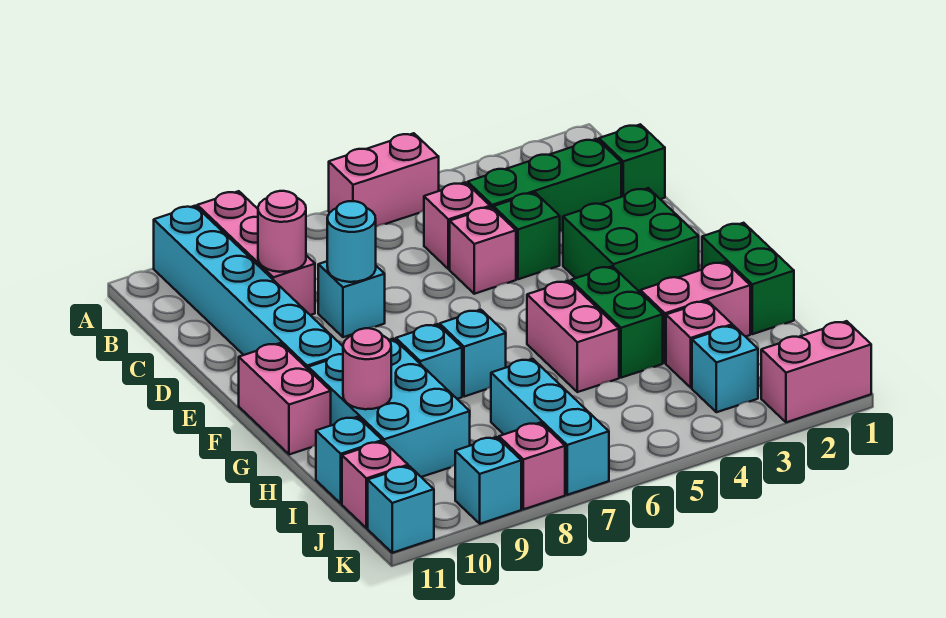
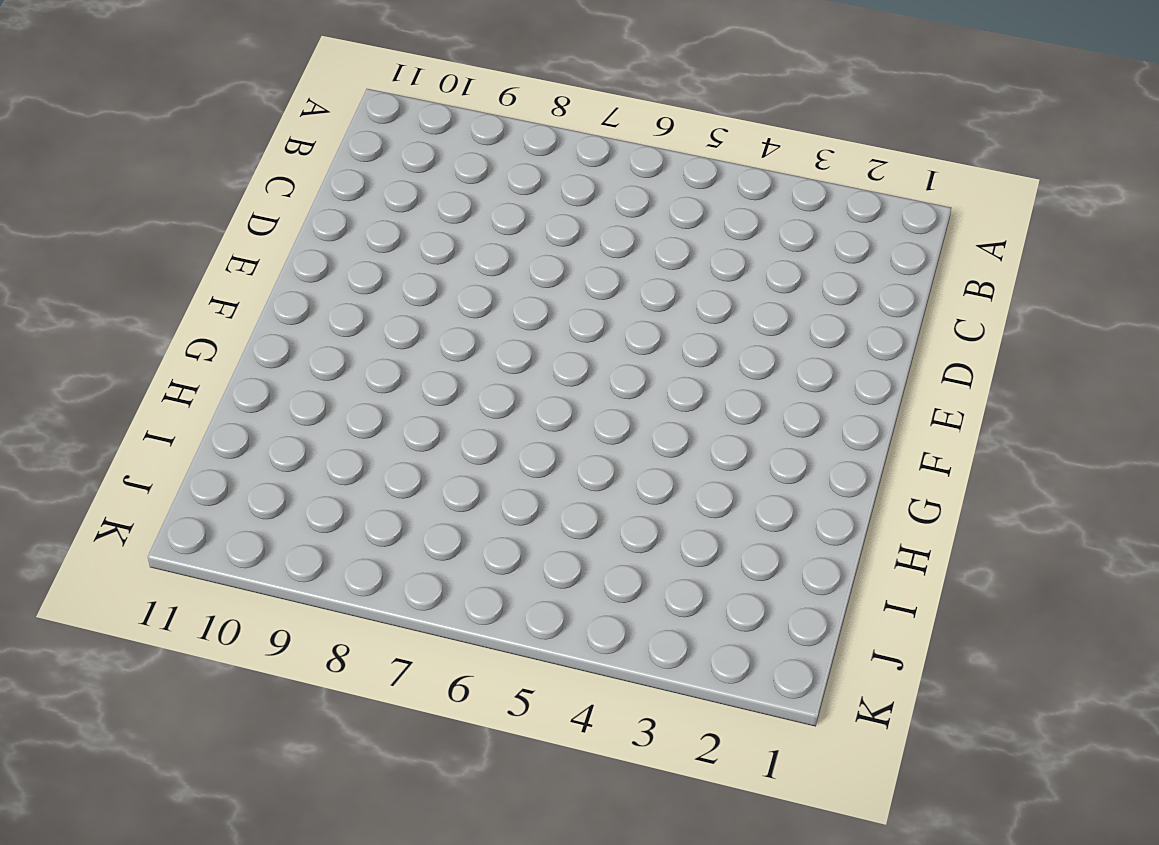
none -> pink brick A5:A6 level 1
none -> pink brick A9:C9 level 1
none -> cyan brick A10:F10 level 1
none -> green brick C1 level 1

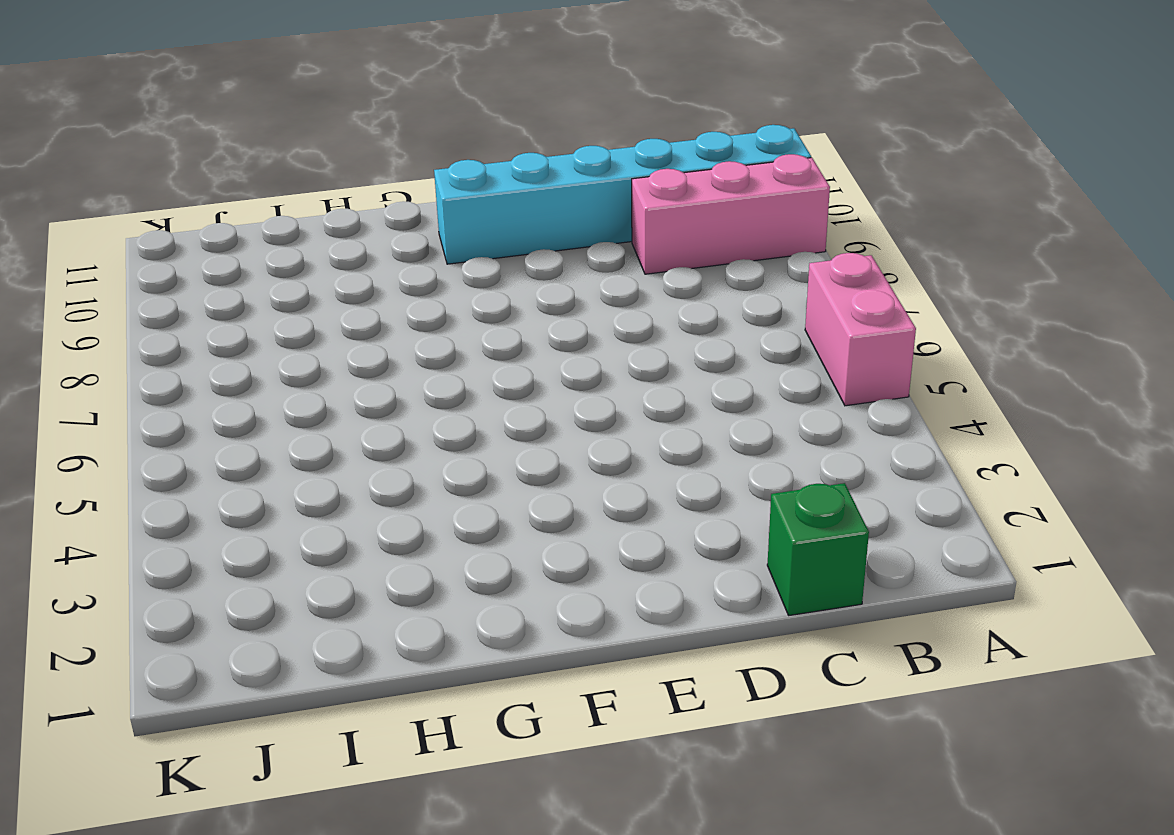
none -> green brick C2:C4 level 1
none -> pink brick C5 level 1
none -> green brick D4 level 1
none -> pink brick D5 level 1

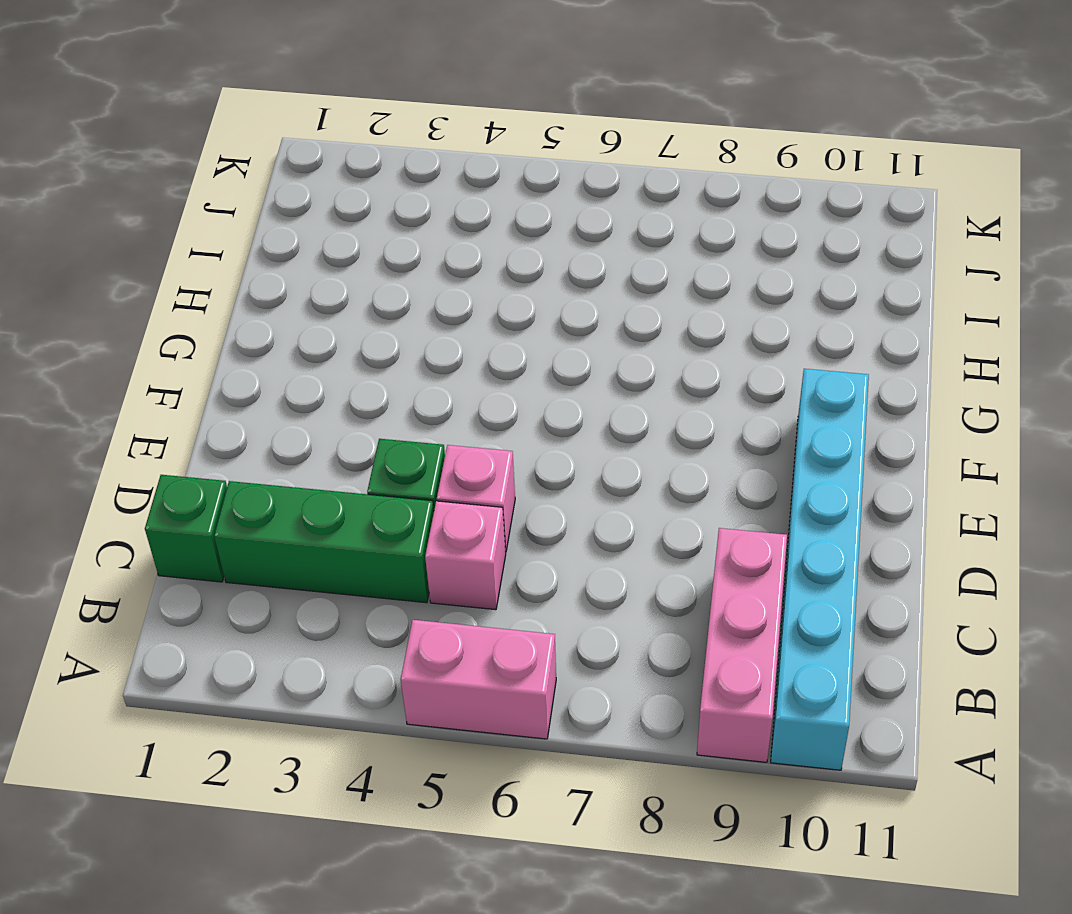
none -> cyan brick D8 level 1
none -> green brick E2:F3 level 1
none -> pink brick F11:G11 level 1
none -> green brick G1:H1 level 1

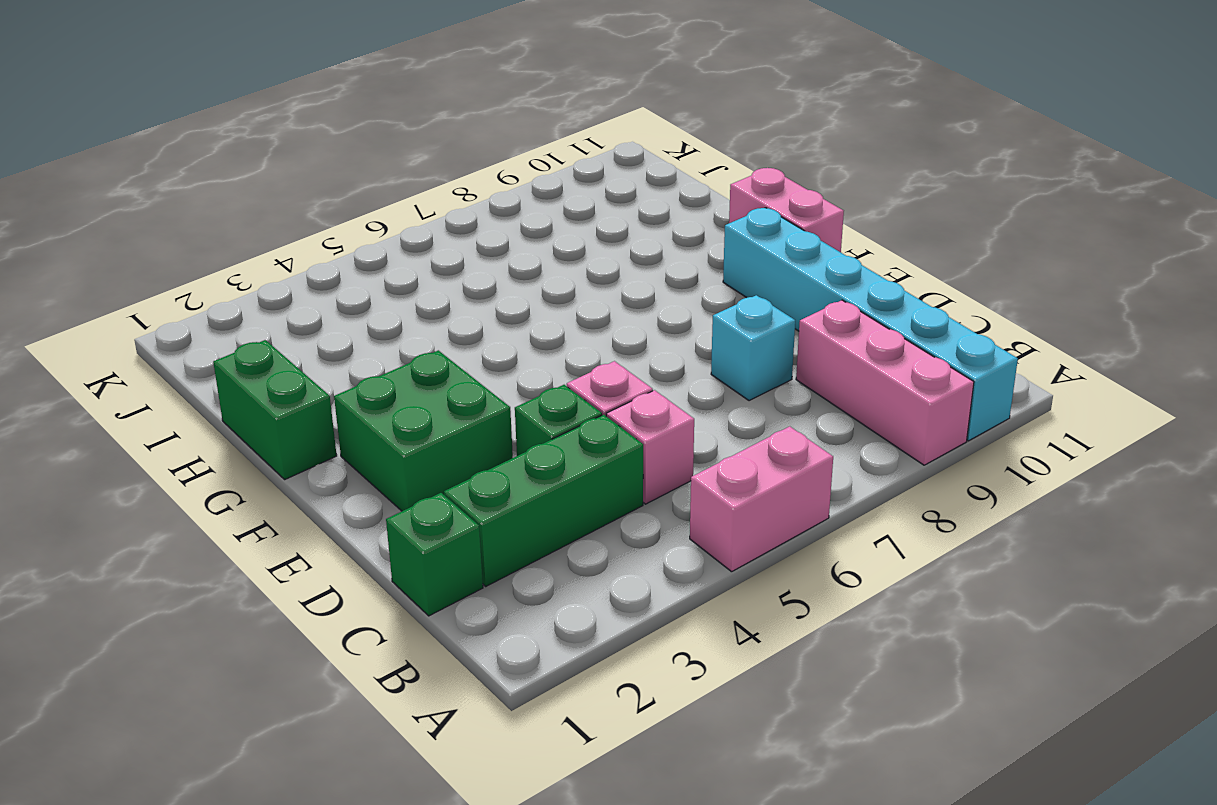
none -> green brick G4:H4 level 1
none -> pink brick G5:H5 level 1
none -> cyan brick G7 level 1
none -> cyan brick G8 level 1

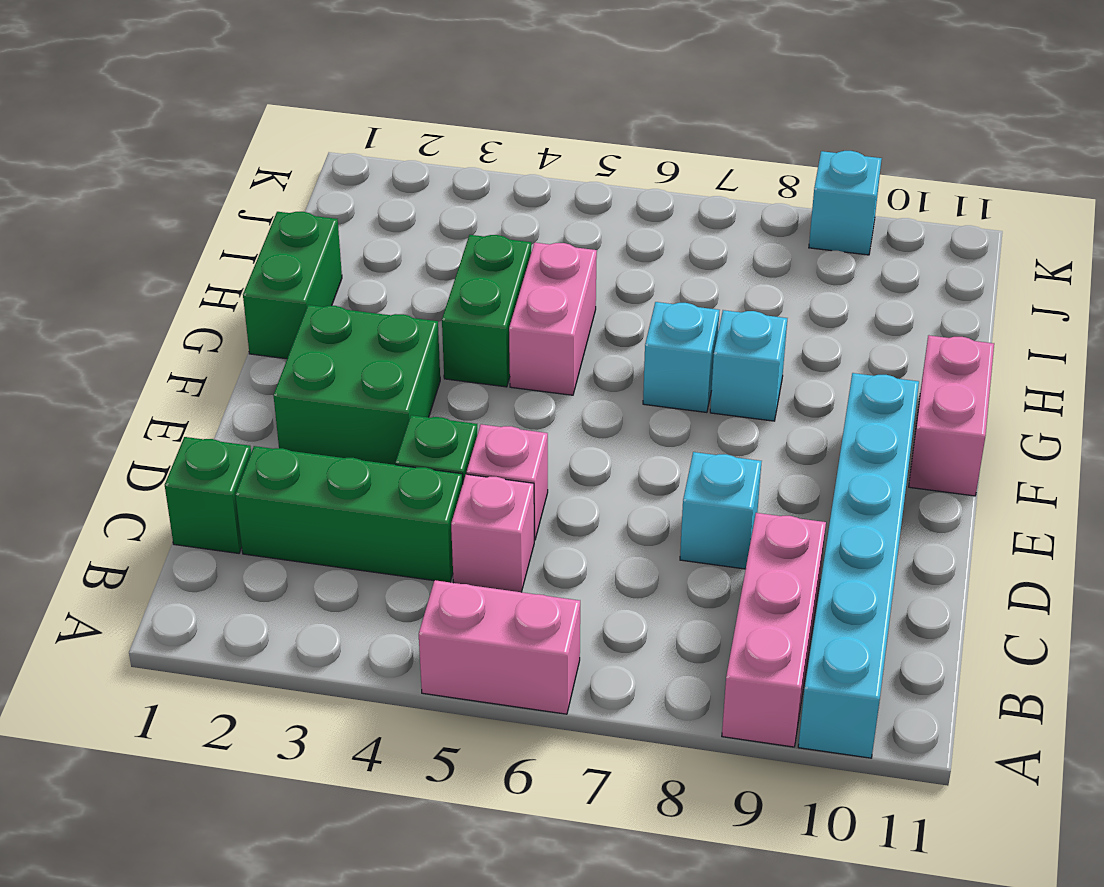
none -> cyan brick G9:I10 level 1
none -> pink brick H2:H3 level 1
none -> pink brick I3 level 1
none -> cyan brick I7:K7 level 1

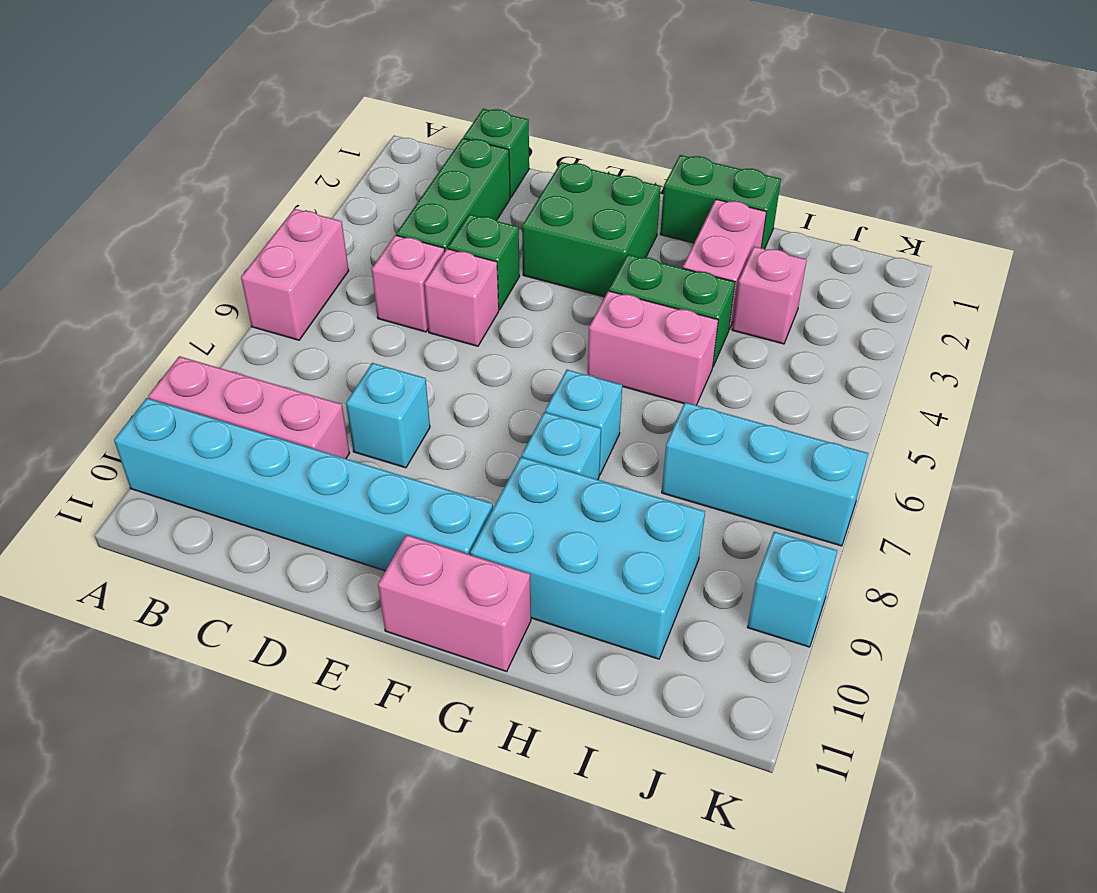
none -> cyan brick I11 level 1
none -> cyan brick J3 level 1
none -> pink brick J11 level 1
none -> pink brick K1:K2 level 1

